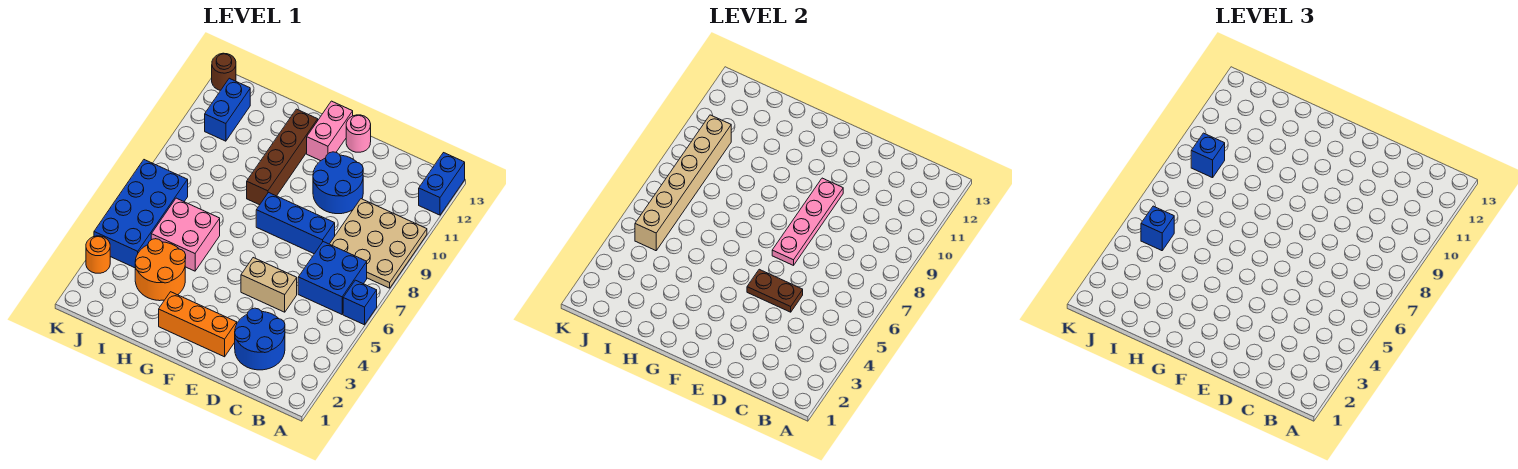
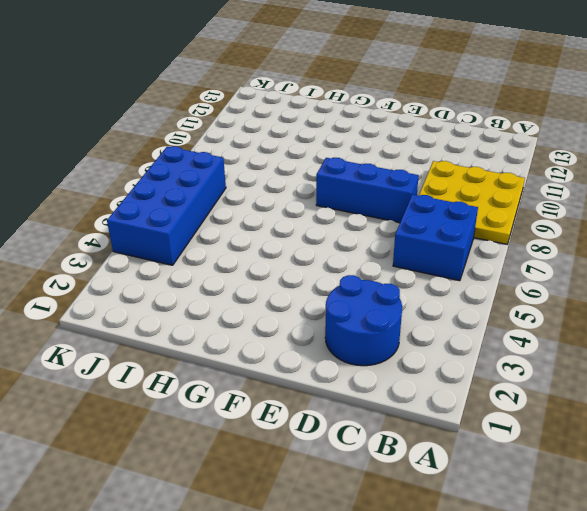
yellow plate A8:C10 level 1 -> tan plate A8:C10 level 1
none -> blue brick A6 level 1
none -> blue brick A12:A13 level 1
none -> tan brick D5:E5 level 1

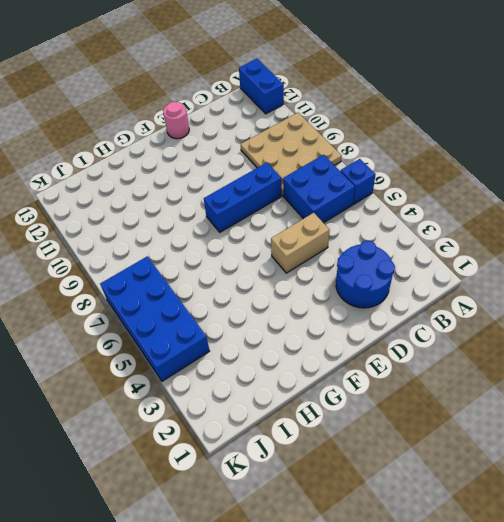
none -> blue round brick D10:E11 level 1
none -> orange brick E2:G2 level 1
none -> pink brick F12:F13 level 1

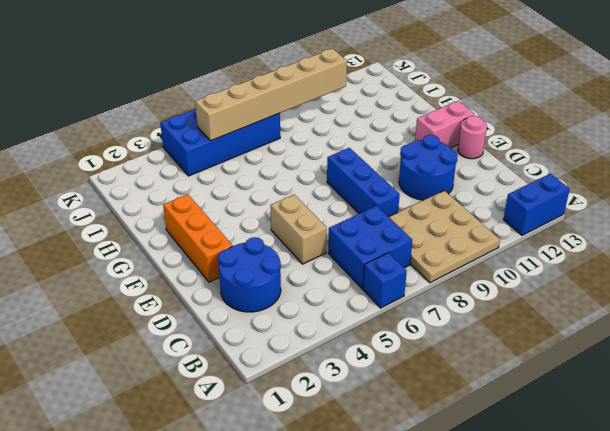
none -> brown brick G9:G12 level 1
none -> orange round brick H3:I4 level 1
none -> pink brick H5:I6 level 1

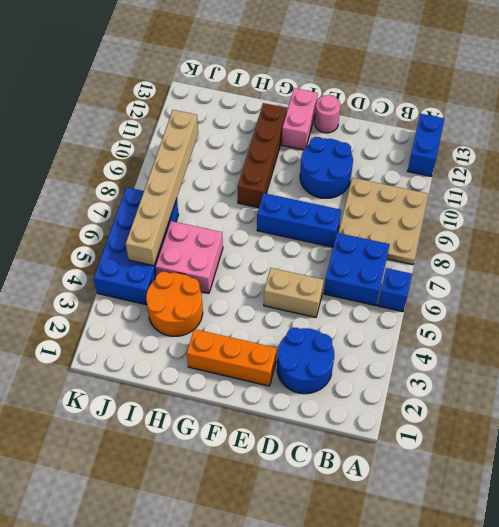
none -> blue brick J11:J12 level 1
none -> orange round brick K3 level 1
none -> brown round brick K13 level 1

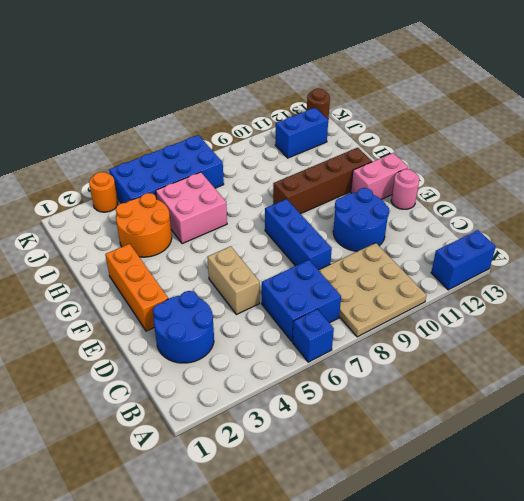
none -> brown plate D5:E5 level 2
none -> pink plate E7:E10 level 2
none -> tan brick J5:J10 level 2

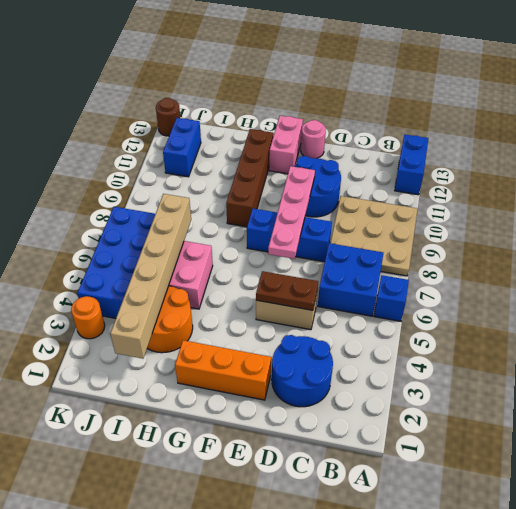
tan brick I2:I7 level 2 -> tan brick J5:J10 level 2
none -> blue brick J5 level 3
none -> blue brick J9 level 3

